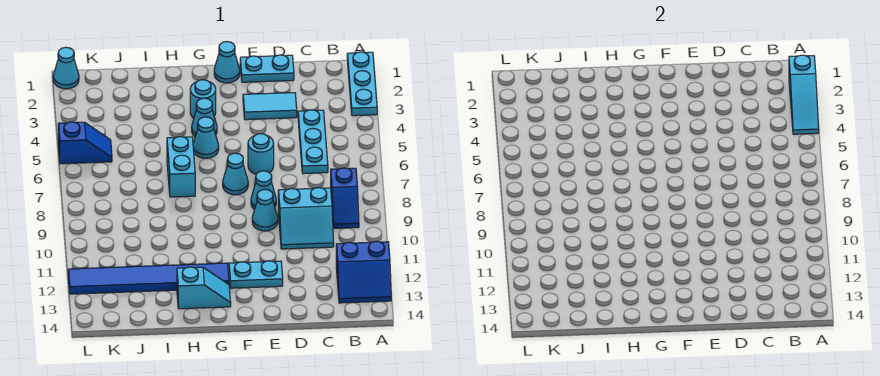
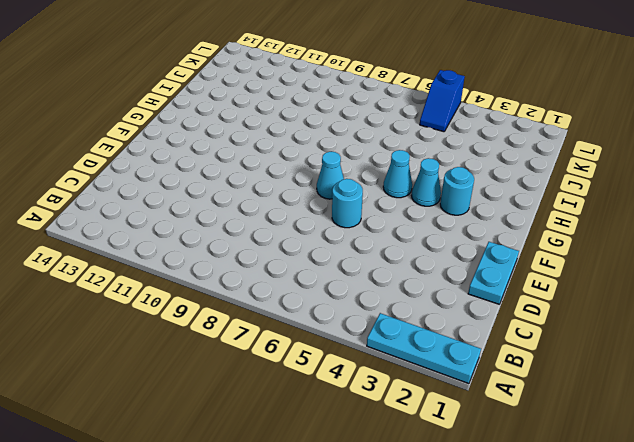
none -> blue slope A12:B13 level 1 top 12
none -> blue slope B8:B9 level 1 top 8
none -> cyan plate C4:C6 level 1

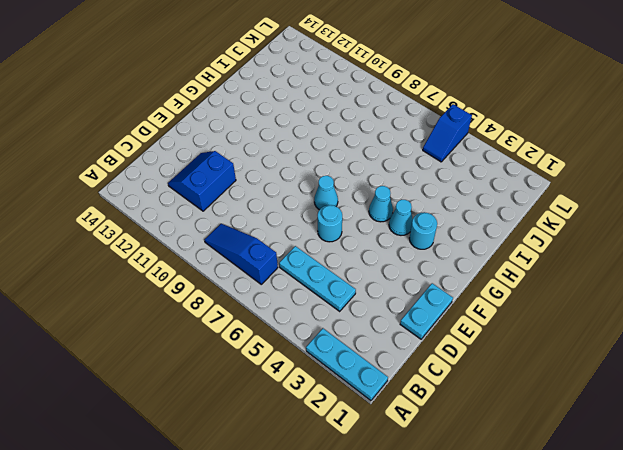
blue slope B7:B9 level 1 top 7 -> blue slope B8:B9 level 1 top 8
blue slope C11:D12 level 1 top 11 -> blue slope A12:B13 level 1 top 12
none -> cyan slope C9:D10 level 1 top 9
none -> cyan tile D3:E3 level 1
none -> cyan cone E8 level 1

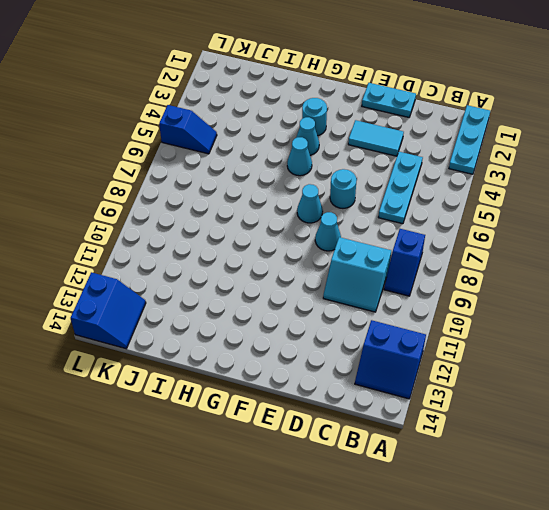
blue slope K13:L14 level 1 top L -> none
none -> cyan cone E9 level 1
none -> cyan plate E12:F12 level 1
none -> cyan cone F1 level 1

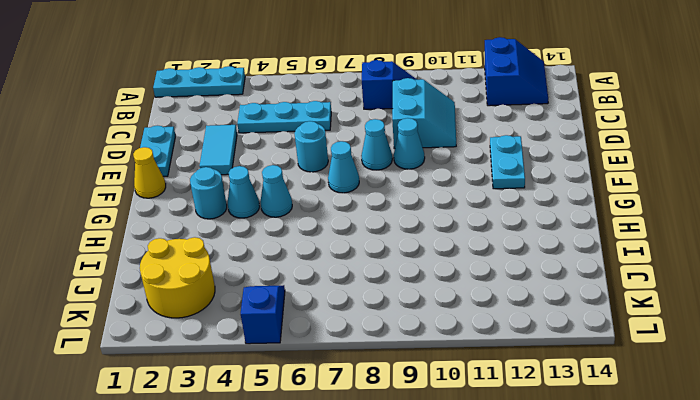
yellow cone F1 level 1 -> cyan cone F1 level 1
yellow round brick J2:K3 level 1 -> none
none -> blue tile G12:L12 level 1
none -> cyan slope G13:H13 level 1 top H
none -> cyan brick H6:H7 level 1

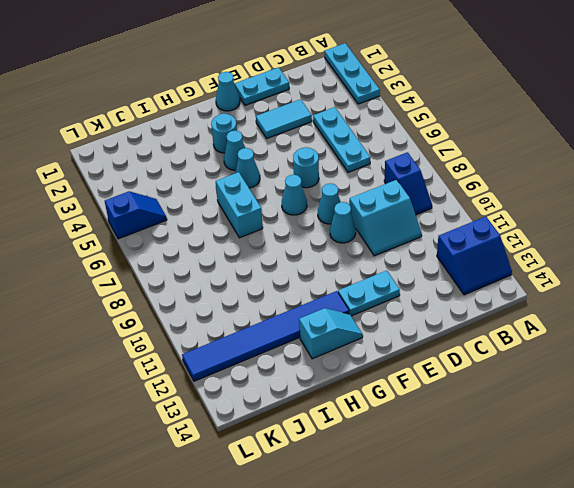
none -> cyan cone L1 level 1
none -> cyan slope A2:A4 level 2 top 2

